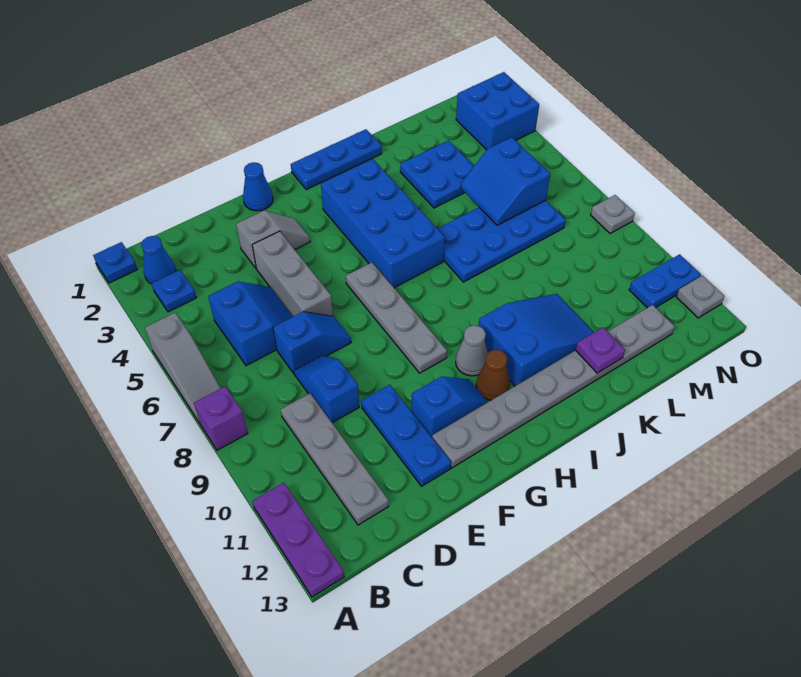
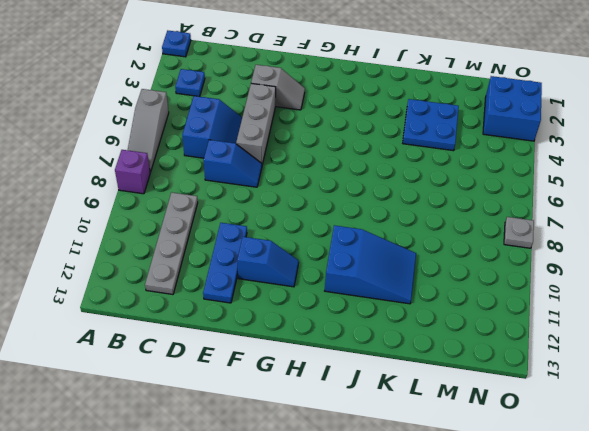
none -> purple plate A11:A13 level 1
none -> blue cone B2 level 1
none -> blue slope D8:D9 level 1 top 9
none -> blue cone F1 level 1

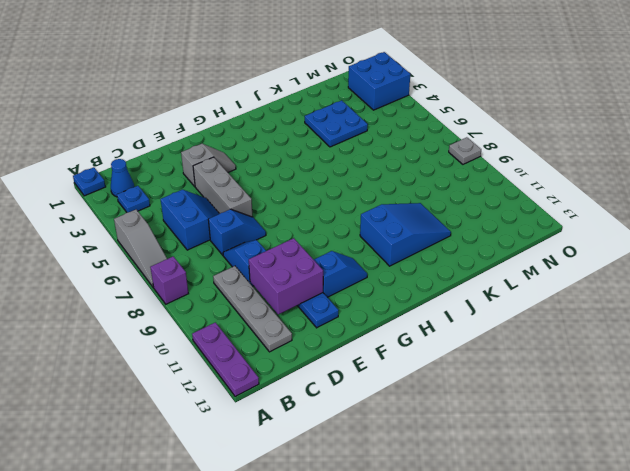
purple brick D10:E11 level 2 -> none
none -> blue cone F1 level 1
none -> grey plate F12:M12 level 1
none -> grey plate G6:G9 level 1
none -> blue plate H1:J1 level 1

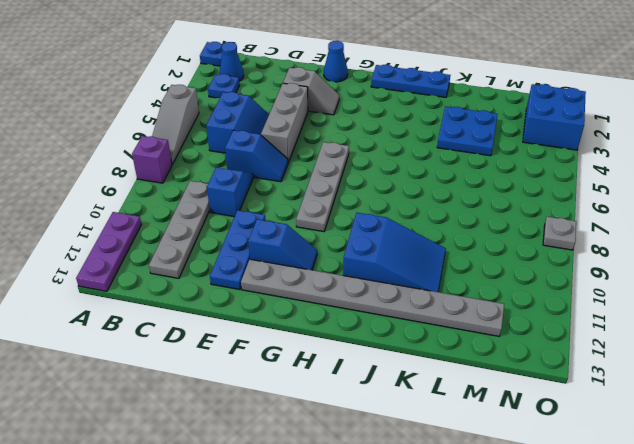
none -> blue brick H3:I6 level 1
none -> grey cone H10 level 1
none -> brown cone H11 level 1
none -> blue plate J6:M7 level 1

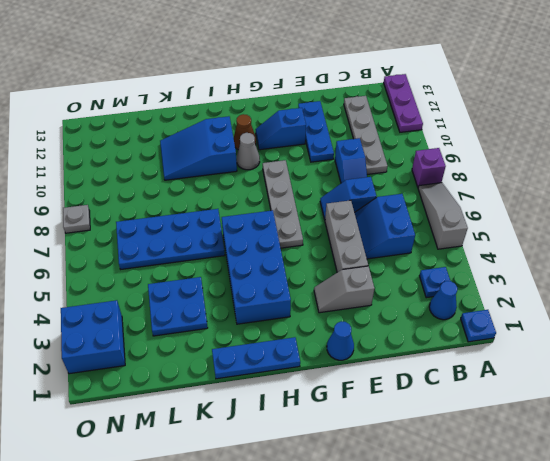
none -> grey plate F12:M12 level 1
none -> blue plate N11:O11 level 1
none -> grey plate O12 level 1
none -> purple plate K12 level 2

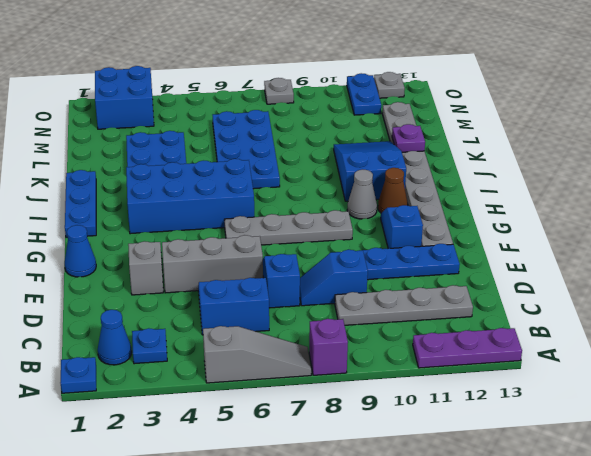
none -> blue slope L5:M6 level 2 top M

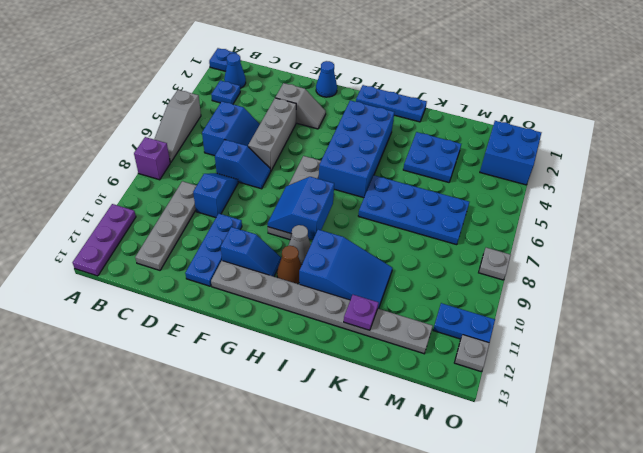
blue slope G8:H9 level 2 top H -> blue slope L5:M6 level 2 top M

